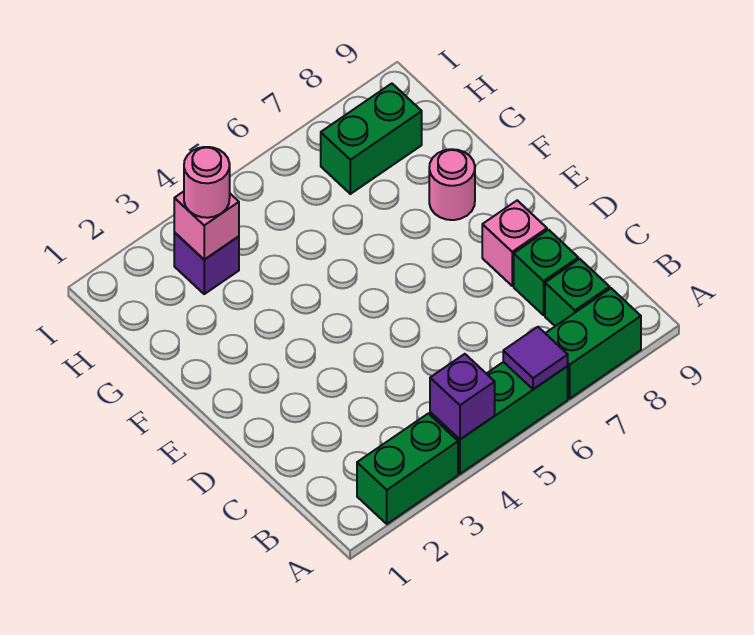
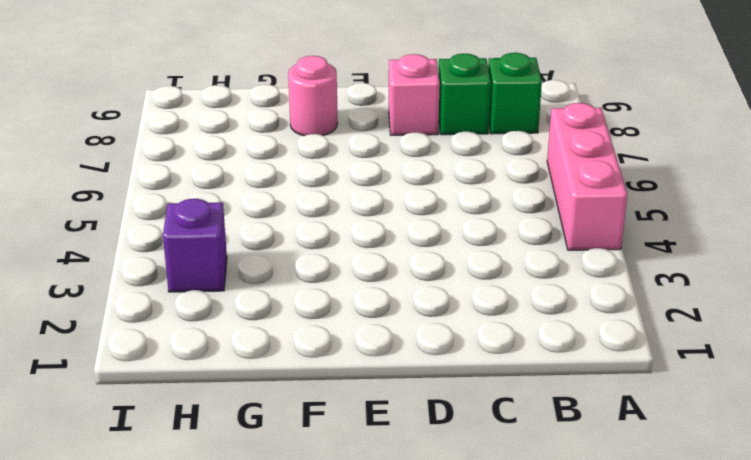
pink brick A4:A6 level 1 -> green brick A4:A6 level 1
none -> green brick A2:A3 level 1
none -> green brick A7:A8 level 1
none -> green brick H7:H8 level 1

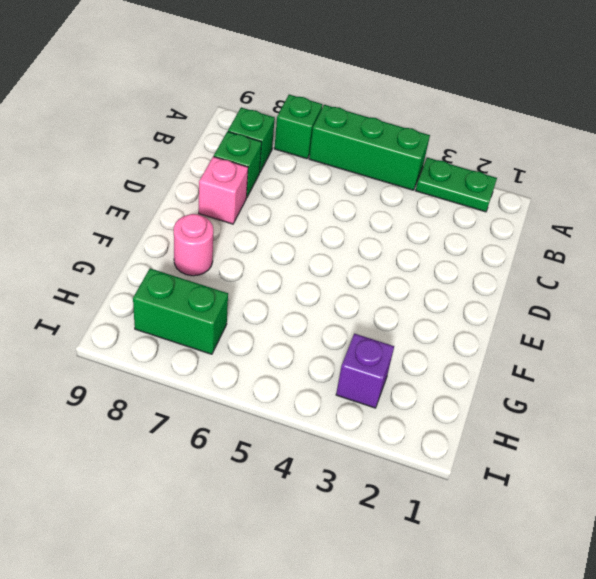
green plate A2:A3 level 1 -> green brick A2:A3 level 1
green brick A7 level 1 -> green brick A7:A8 level 1
none -> purple brick A4 level 2
none -> purple tile A6 level 2
none -> pink brick H3 level 2

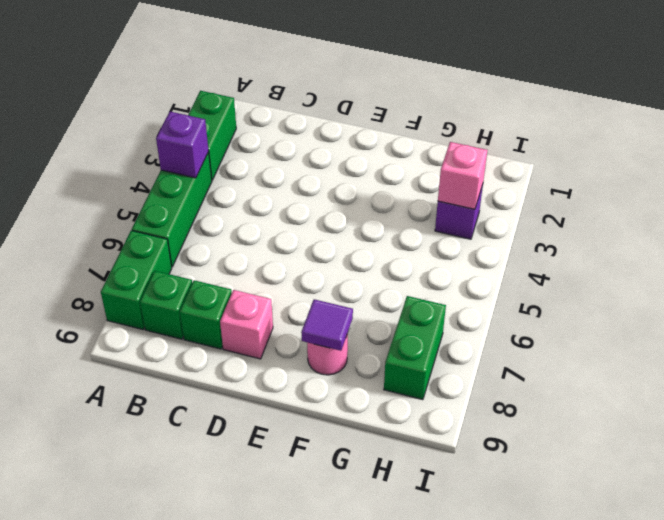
purple tile F8 level 2 -> purple tile A6 level 2
none -> pink round brick H3 level 3

